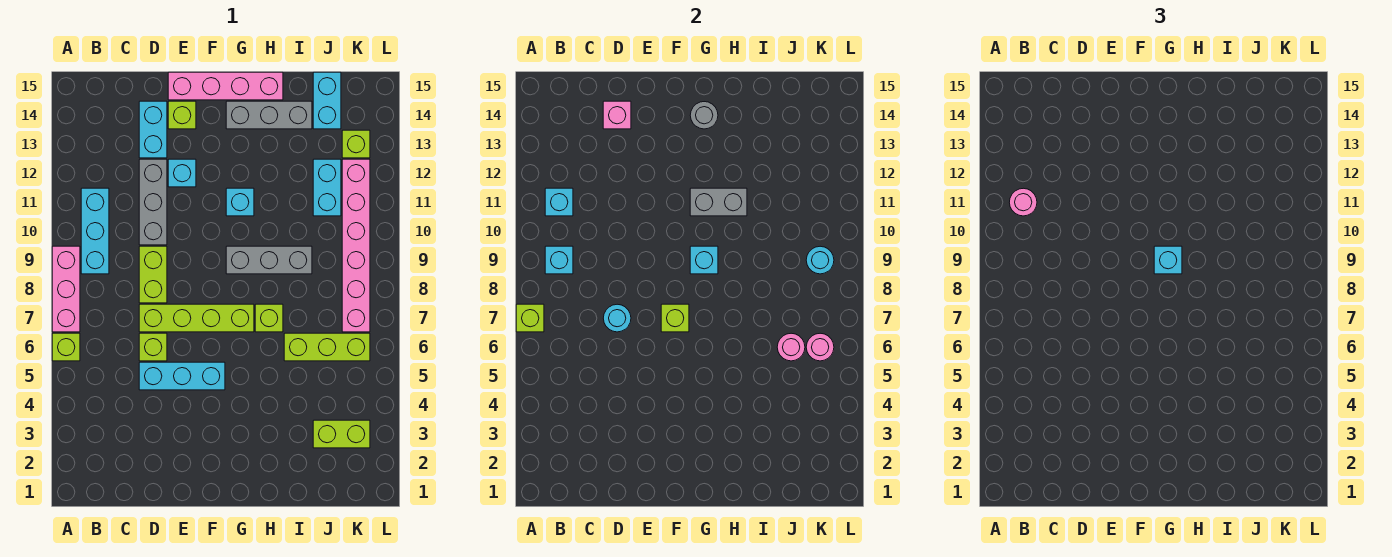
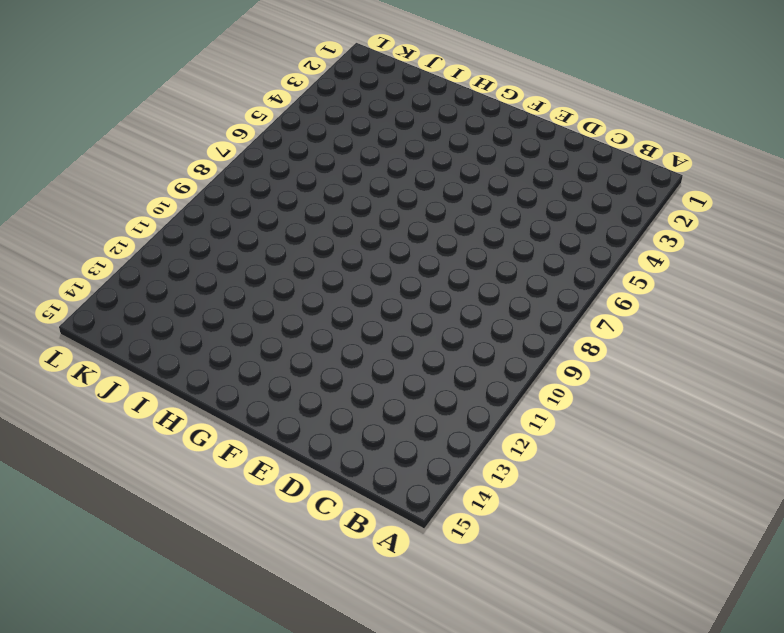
none -> lime brick A6 level 1
none -> pink brick A7:A9 level 1
none -> cyan brick B9:B11 level 1
none -> cyan brick D5:F5 level 1

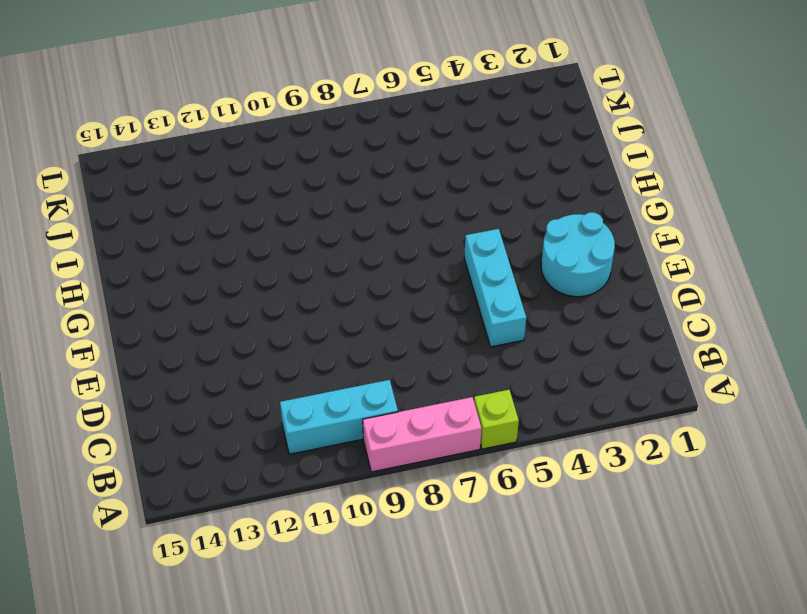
cyan round brick E2:F3 level 1 -> none
none -> lime brick D6 level 1
none -> lime brick D7:G7 level 1
none -> lime brick D8:D9 level 1
none -> grey brick D10:D12 level 1

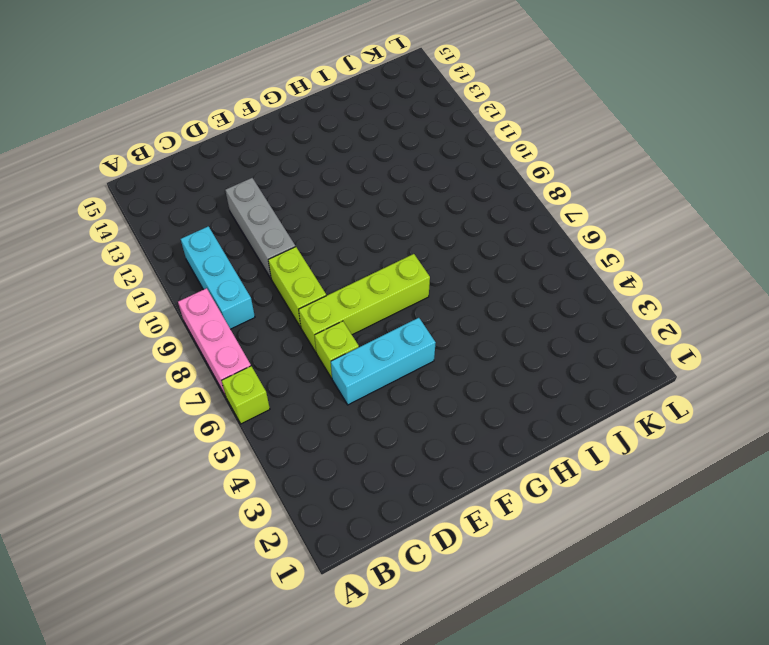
none -> cyan brick D13:D14 level 1
none -> cyan brick E12 level 1
none -> lime brick E14 level 1
none -> pink brick E15:H15 level 1

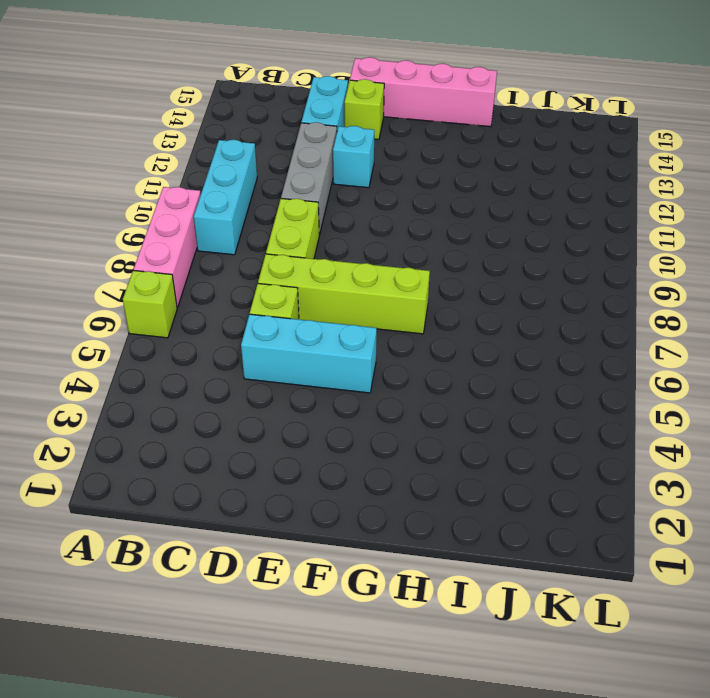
none -> grey brick G9:I9 level 1
none -> cyan brick G11 level 1
none -> grey brick G14:I14 level 1
none -> lime brick H7 level 1

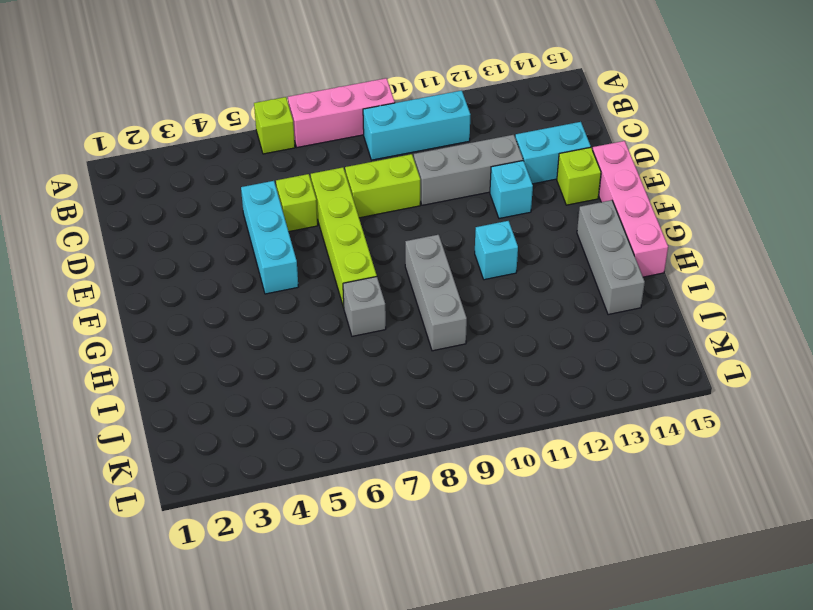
grey brick H7 level 1 -> lime brick H7 level 1
none -> lime brick I6:K6 level 1
none -> lime brick J3:K3 level 1
none -> cyan brick J11:J12 level 1
none -> cyan brick J14:J15 level 1

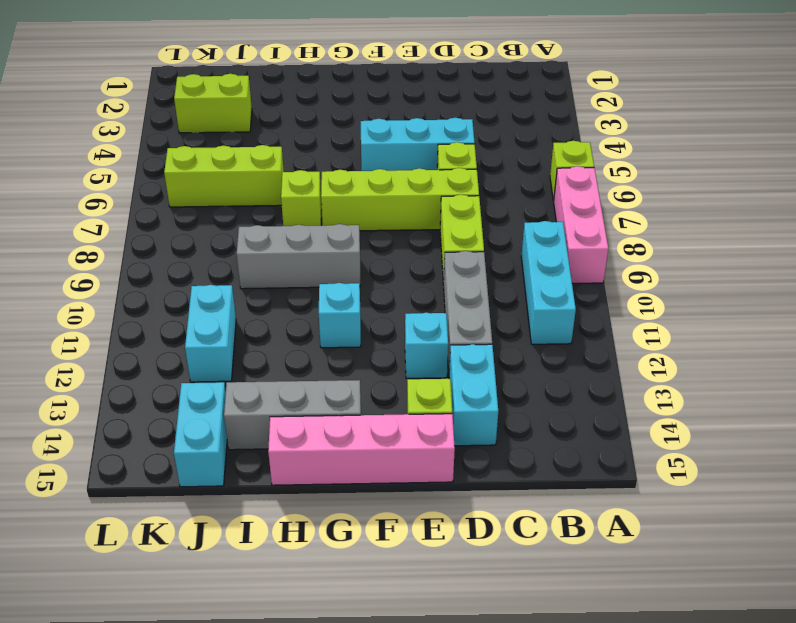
none -> pink brick K7:K12 level 1
none -> lime brick K13 level 1
none -> lime brick A7 level 2
none -> cyan brick B9 level 2

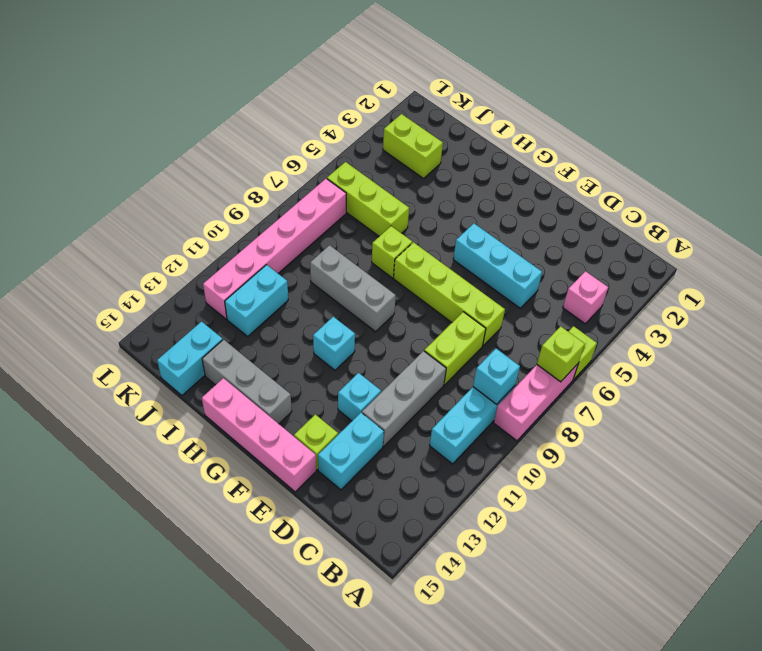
pink brick B4 level 1 -> pink brick D14 level 2
none -> lime brick D6 level 1
none -> lime brick K13 level 1
none -> cyan brick B11 level 2
none -> cyan round brick D7 level 2

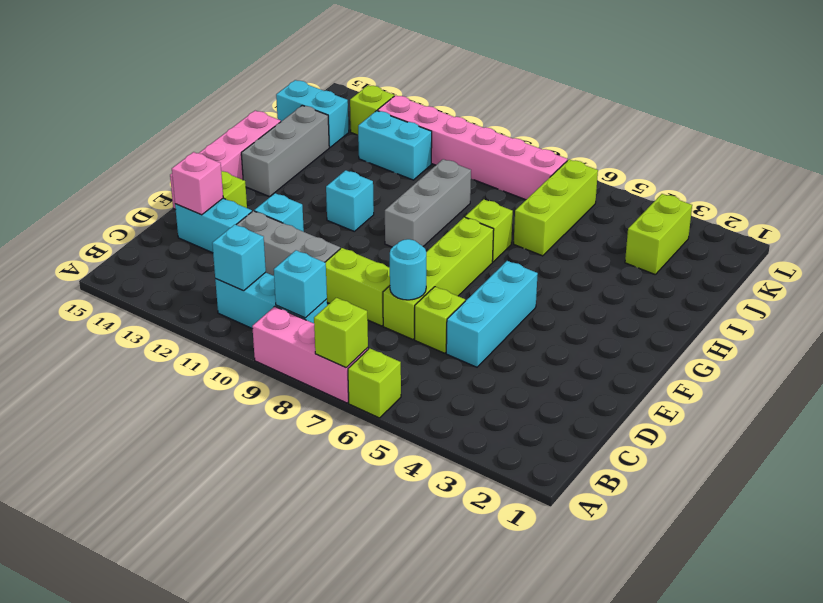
none -> lime brick F7 level 2
none -> cyan brick G9 level 2
none -> grey brick G11:H11 level 2
none -> grey round brick G14 level 2

